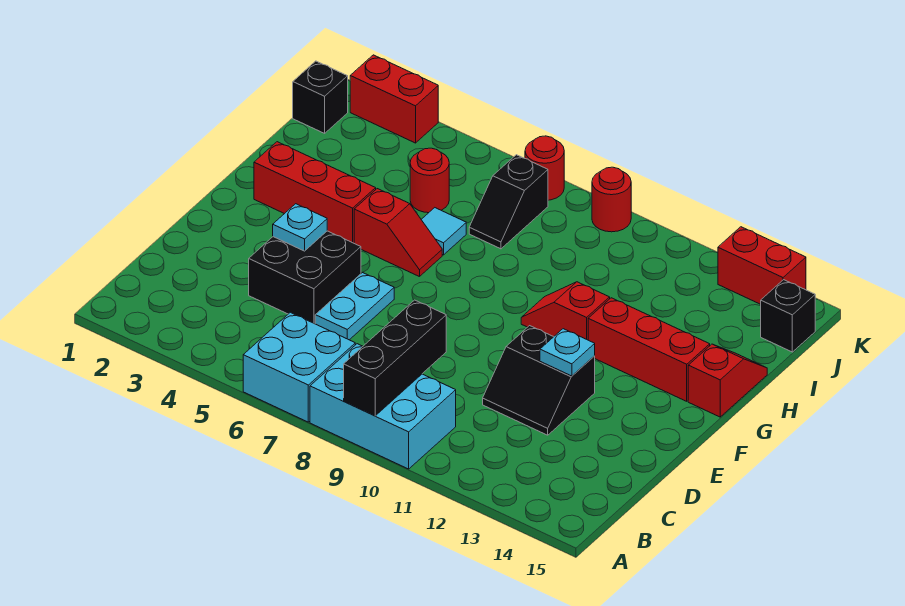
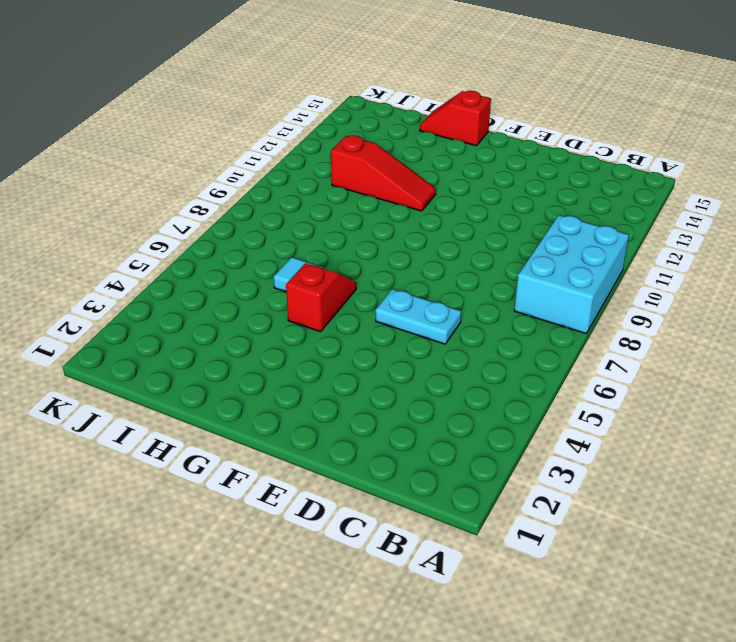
red slope G11:I11 level 1 top I -> red slope G10:G11 level 1 top 11
none -> cyan brick A6:B7 level 1
none -> black brick D4:E5 level 1
none -> black slope D11:E12 level 1 top E

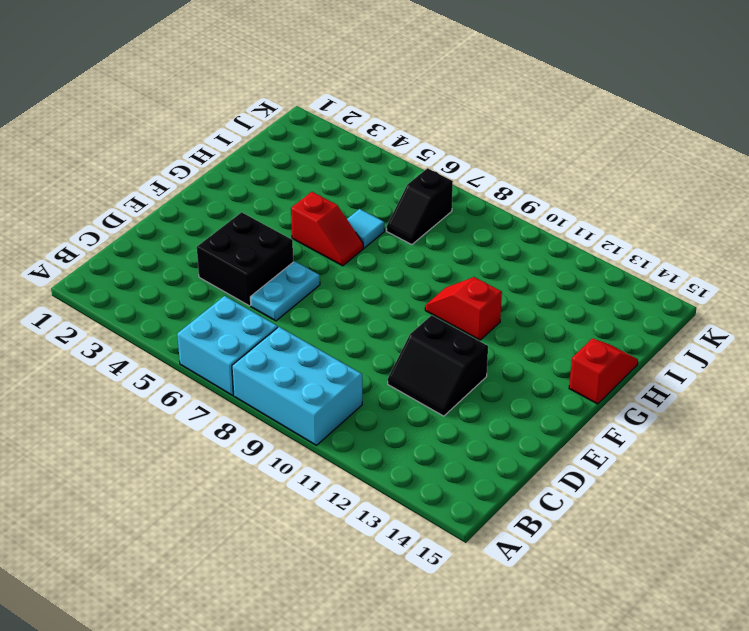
none -> red brick G2:G4 level 1
none -> red brick G12:G14 level 1
none -> red round brick I5 level 1

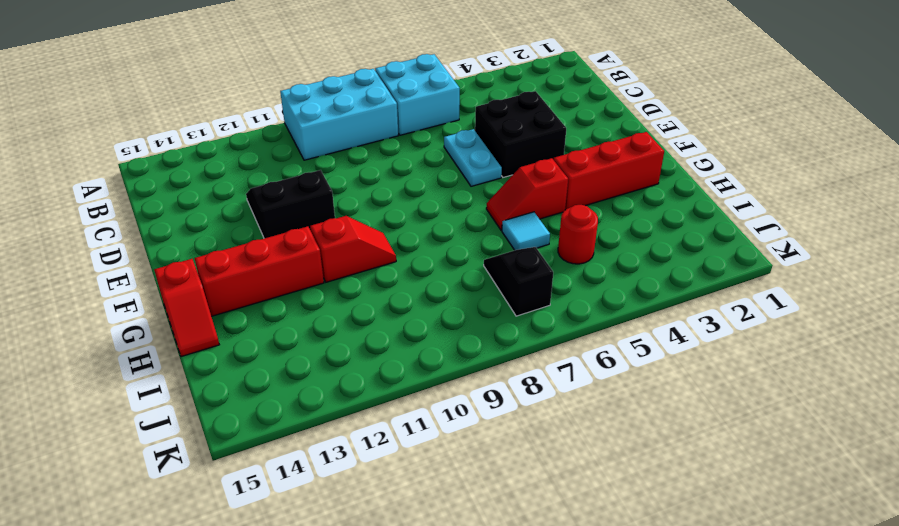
none -> black brick J1 level 1
none -> black brick J15 level 1
none -> red brick K2:K3 level 1

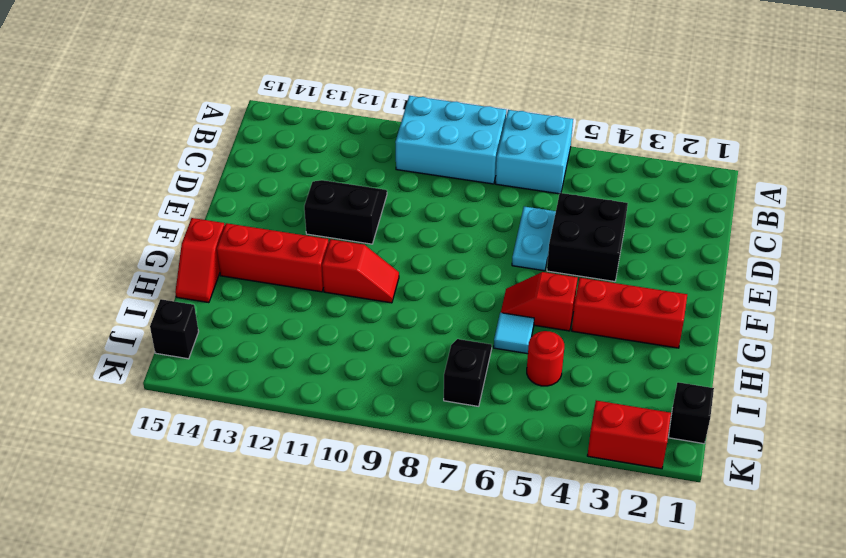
none -> red round brick K7 level 1
none -> red round brick K9 level 1
none -> red brick K13:K14 level 1

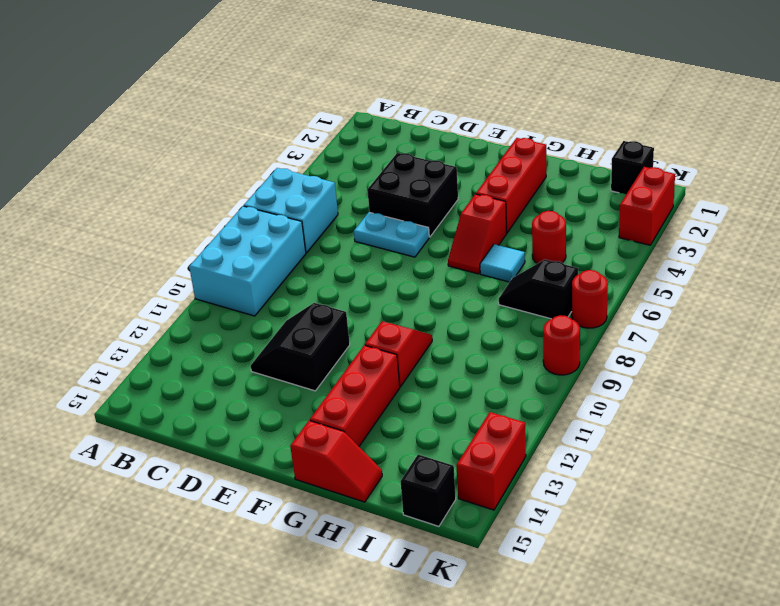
none -> black brick A9:C9 level 2
none -> cyan plate E4 level 2
none -> cyan plate E12 level 2

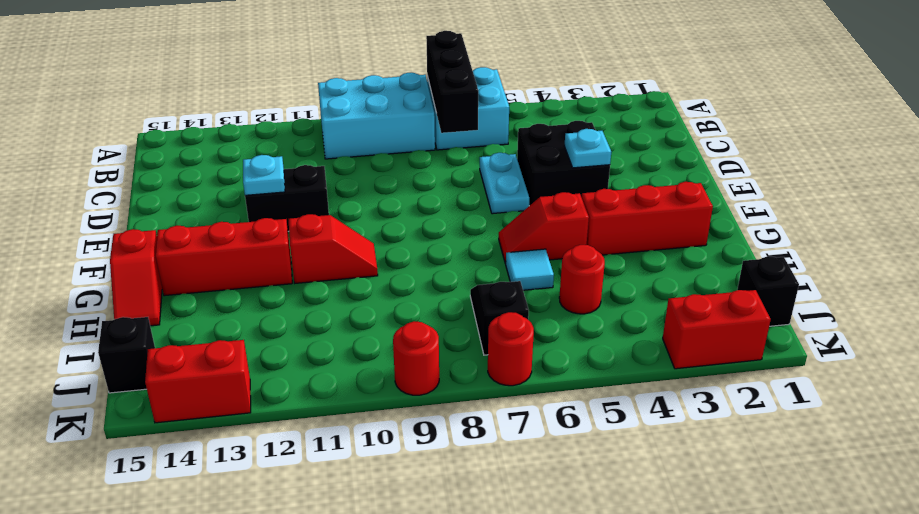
black brick A7:C7 level 2 -> black brick A9:C9 level 2

